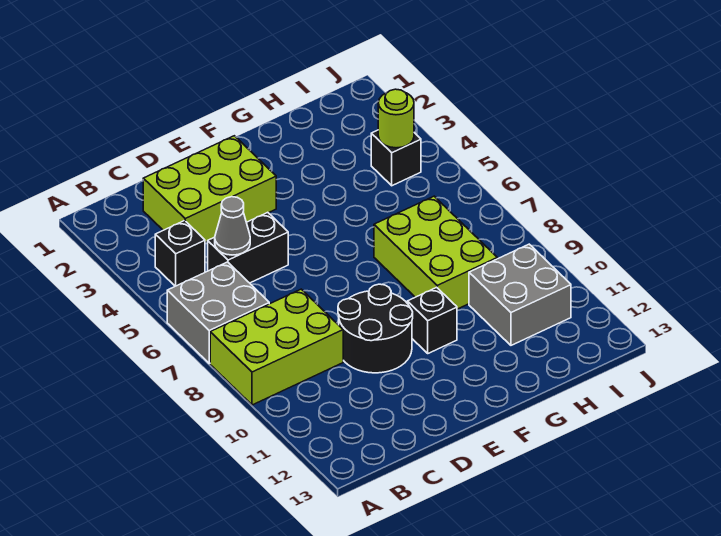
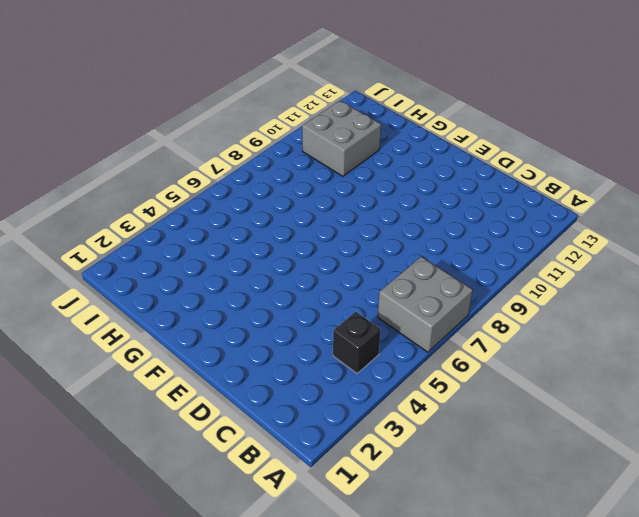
none -> lime brick A8:C9 level 1
none -> lime brick C2:E3 level 1
none -> black brick C5:D5 level 1

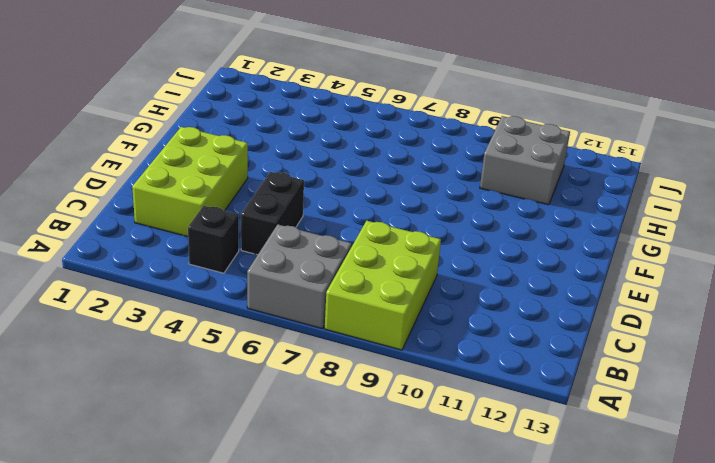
none -> black round brick D9:E10 level 1
none -> black brick F10 level 1
none -> lime brick G7:H9 level 1

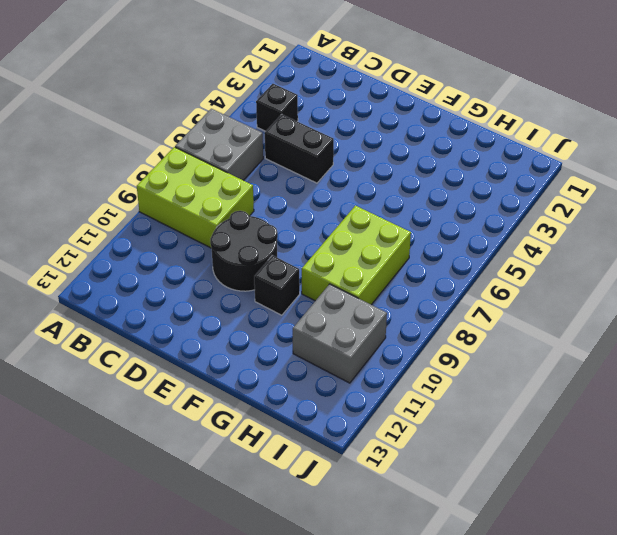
none -> lime brick C2:E3 level 1
none -> black brick I4 level 1
none -> grey cone C5 level 2

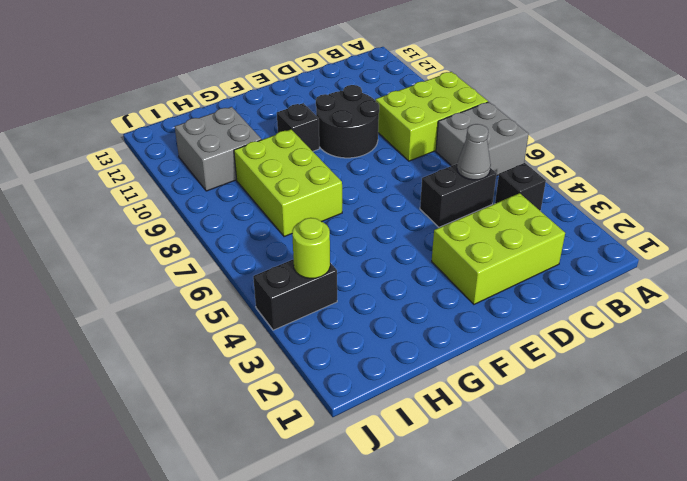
black brick I4:J4 level 1 -> black brick I4 level 1

